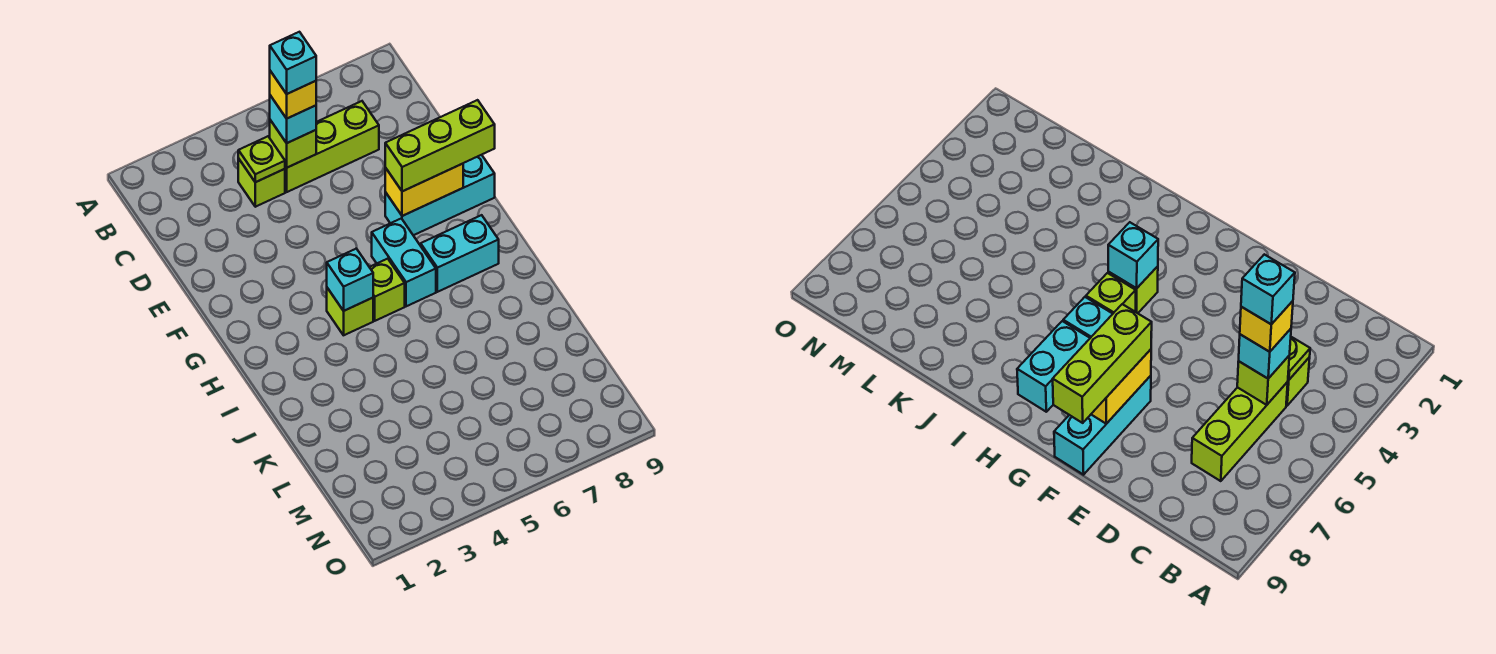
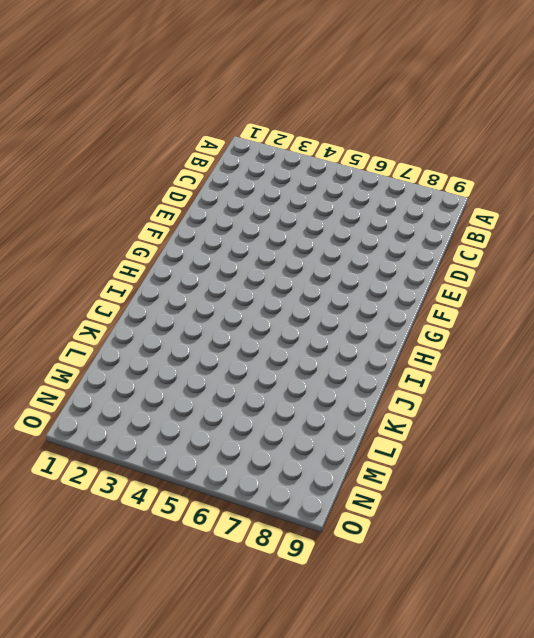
none -> lime brick C4 level 1
none -> lime brick C5:C7 level 1
none -> cyan brick F7:F9 level 1

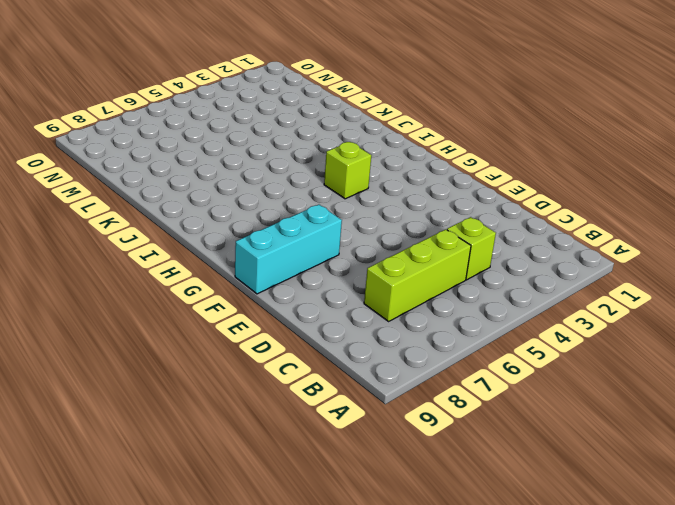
none -> cyan brick G6:H6 level 1
none -> lime brick H5 level 1
none -> cyan brick H7:H8 level 1

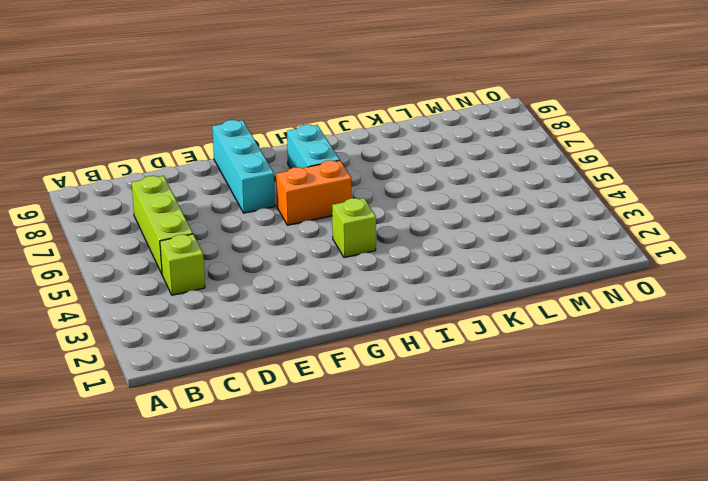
orange brick G6:H6 level 1 -> cyan brick G6:H6 level 1
none -> lime brick H5 level 1
none -> lime plate C4 level 2
none -> lime brick C5 level 2

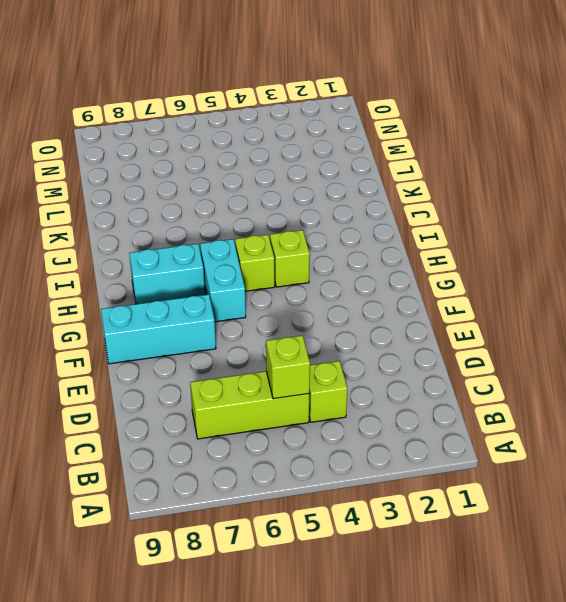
none -> lime plate C4 level 2
none -> yellow brick F7:F8 level 2
none -> cyan brick H4 level 2

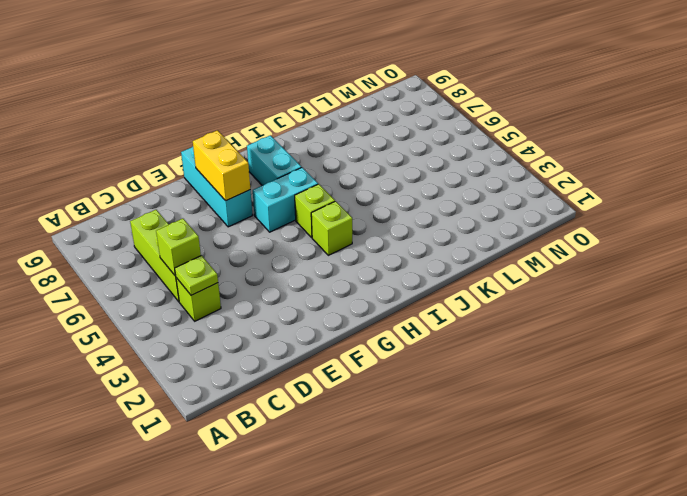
none -> cyan brick H4 level 2
none -> cyan brick C5 level 3
none -> lime brick F7:F9 level 3

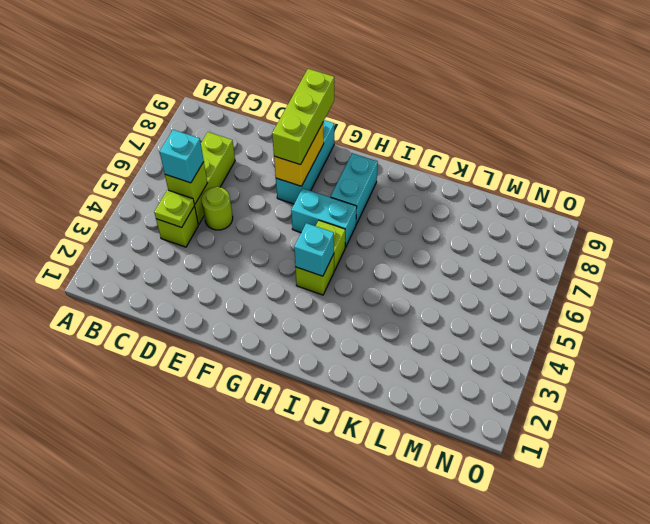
lime round brick D5 level 1 -> none
none -> yellow brick C5 level 4
none -> cyan brick C5 level 5

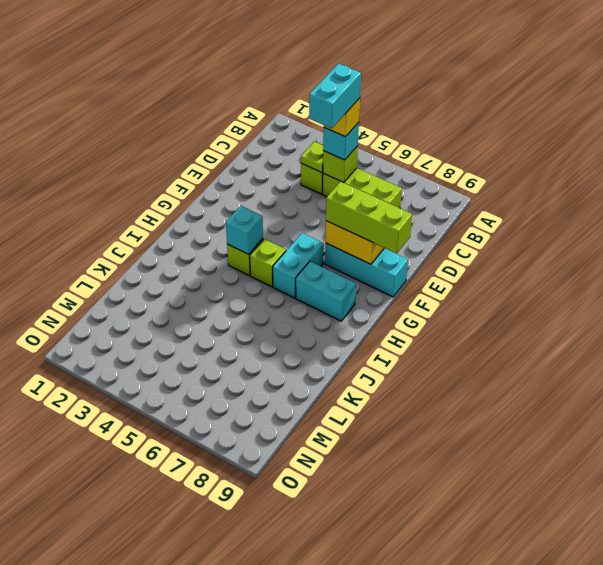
cyan brick C5:D5 level 5 -> cyan brick C5 level 5

